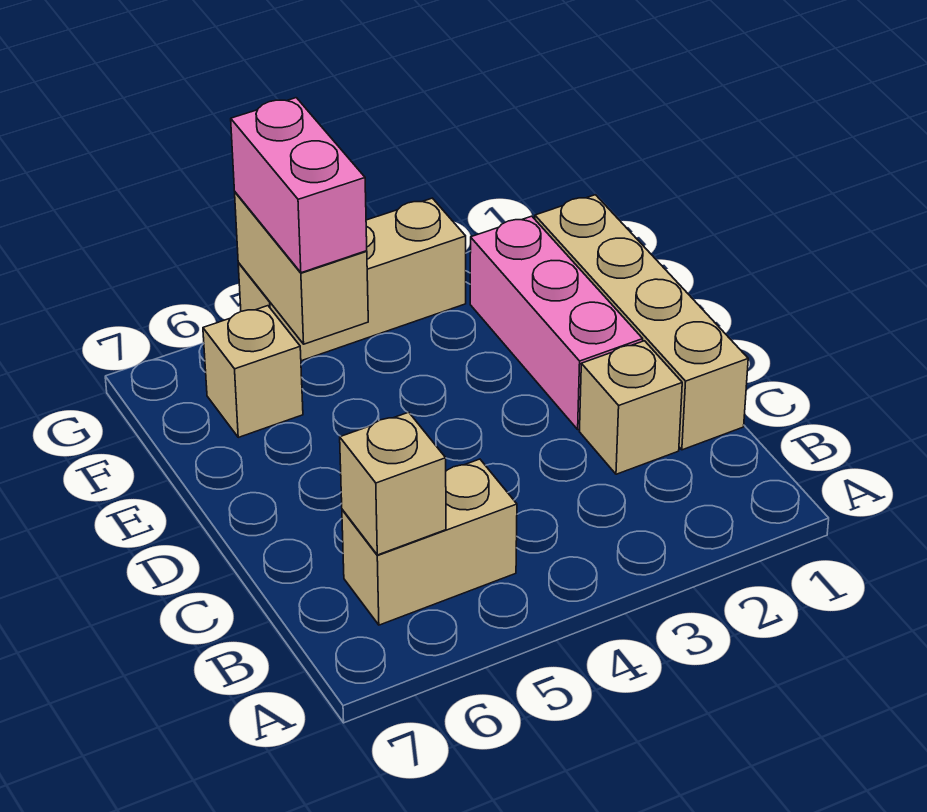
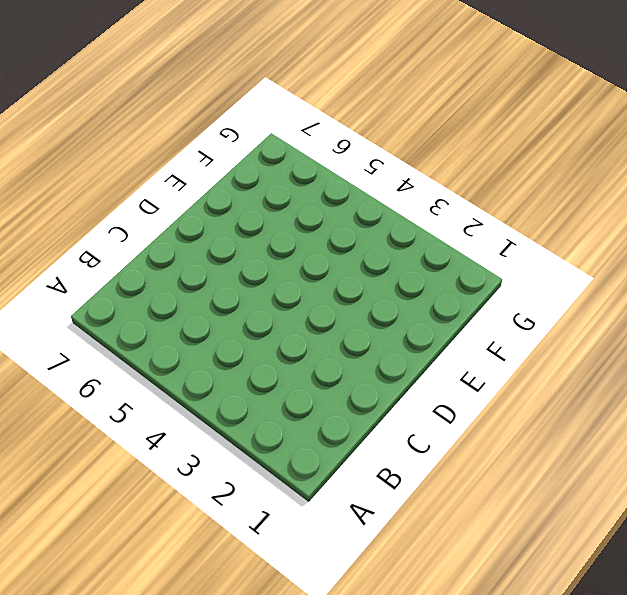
none -> tan brick B5:B6 level 1
none -> tan brick C1:F1 level 1

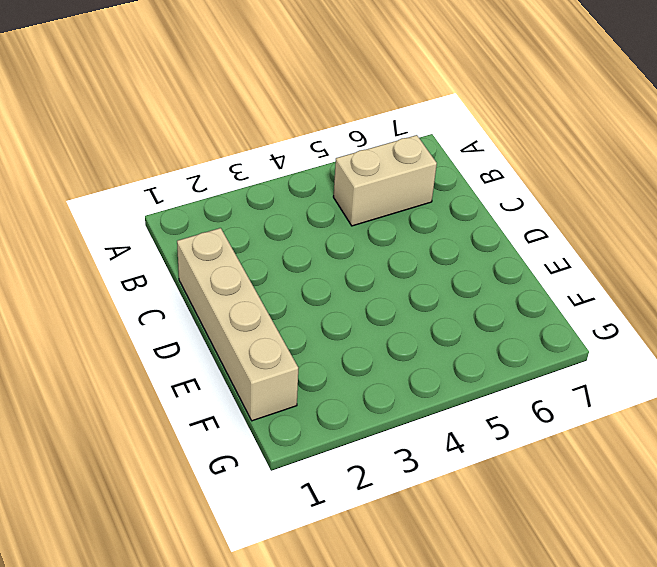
none -> tan brick C2 level 1
none -> pink brick D2:F2 level 1

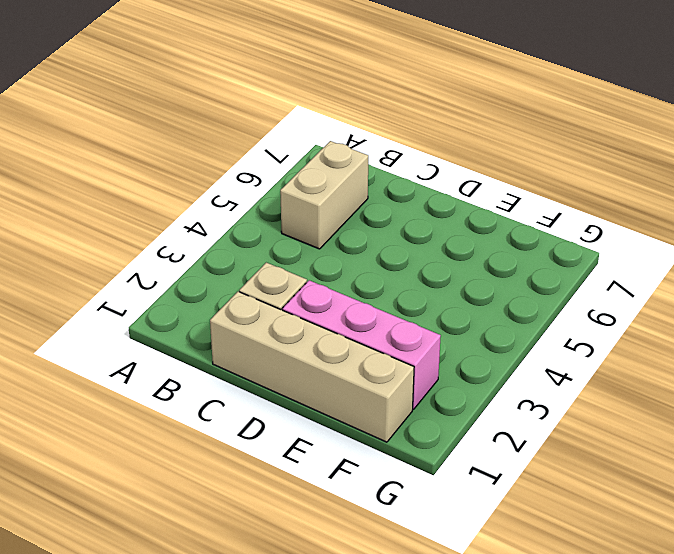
none -> tan brick F6 level 1
none -> tan brick G3:G5 level 1

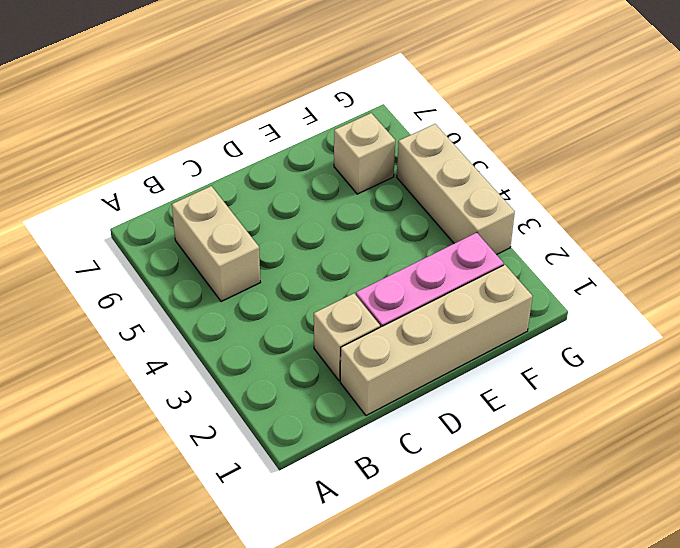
none -> tan brick B6 level 2
none -> tan brick F5:G5 level 2

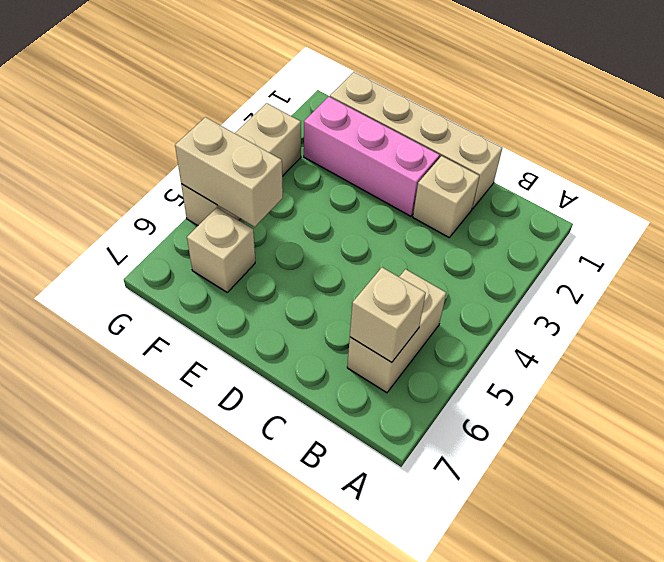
none -> pink brick F5:G5 level 3

